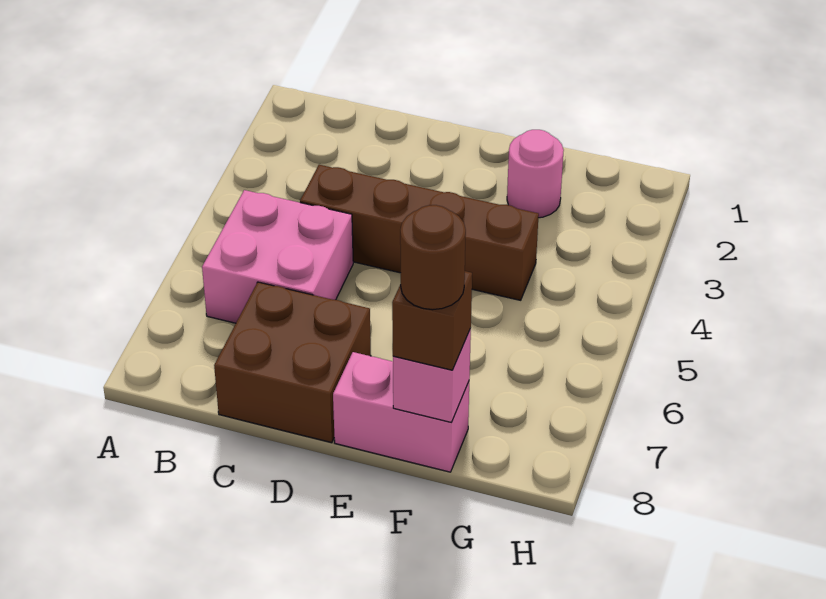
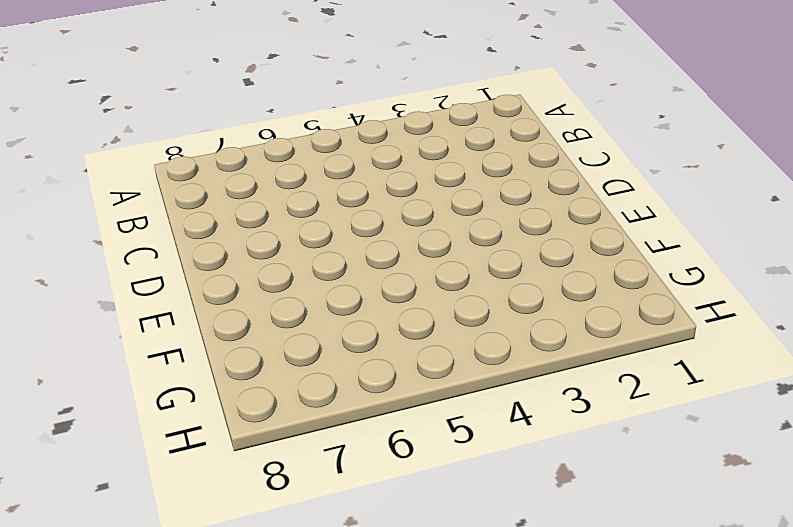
none -> pink brick B5:C6 level 1
none -> brown brick C4:F4 level 1

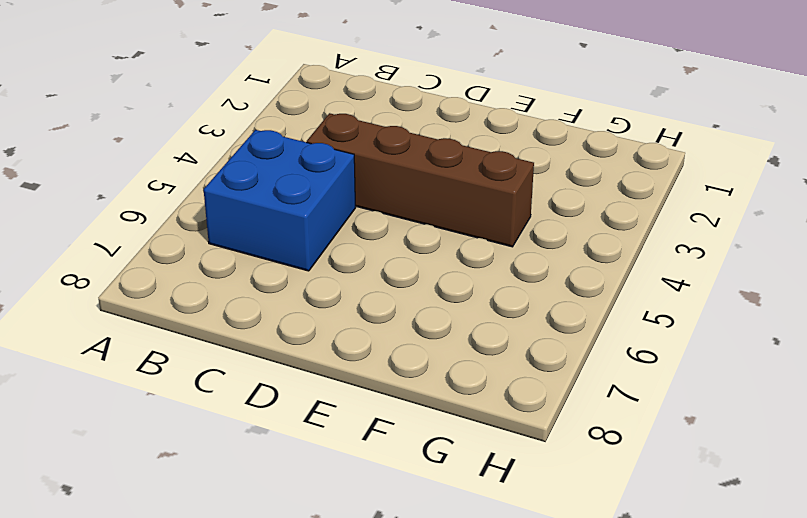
blue brick B5:C6 level 1 -> pink brick B5:C6 level 1
none -> brown brick C7:D8 level 1
none -> pink brick E8:F8 level 1

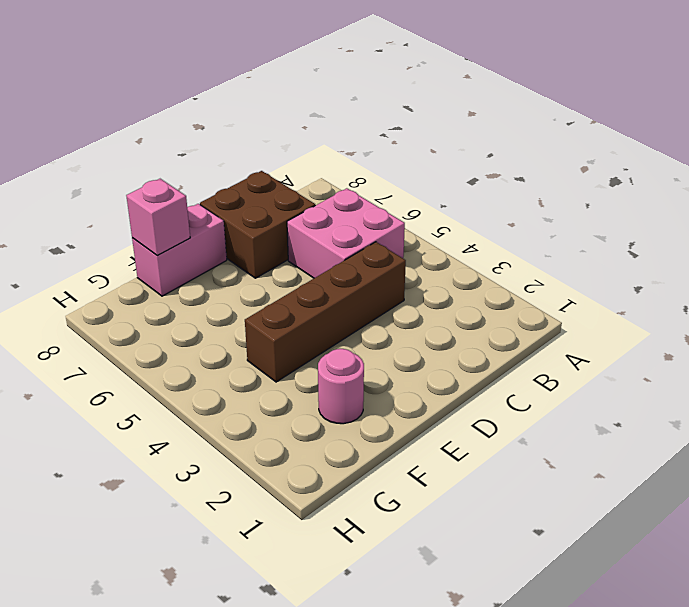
none -> brown brick F8 level 3
none -> brown round brick F8 level 4

